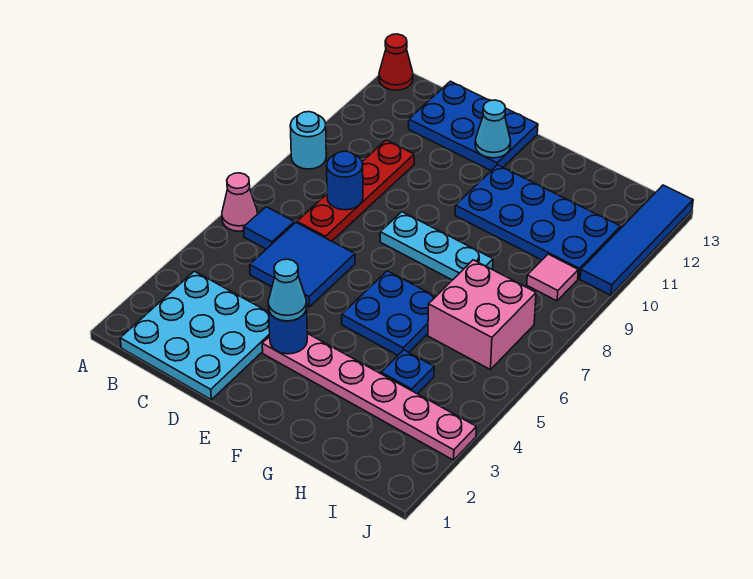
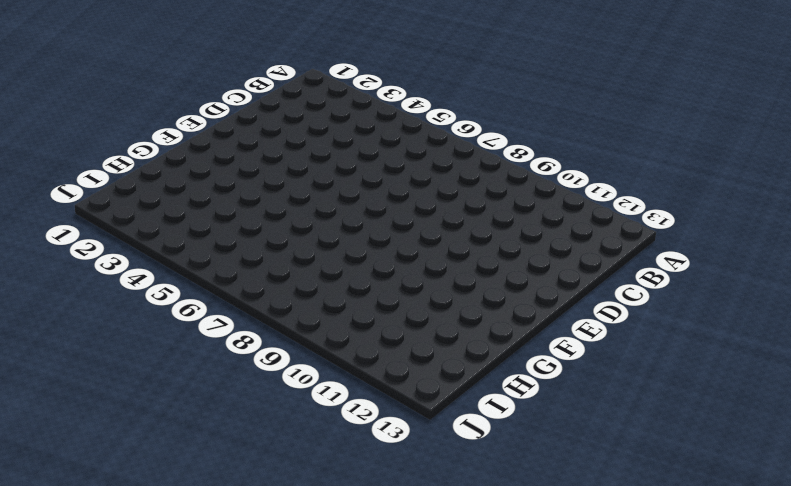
none -> pink cone A6 level 1
none -> cyan round brick A9 level 1
none -> red cone A13 level 1

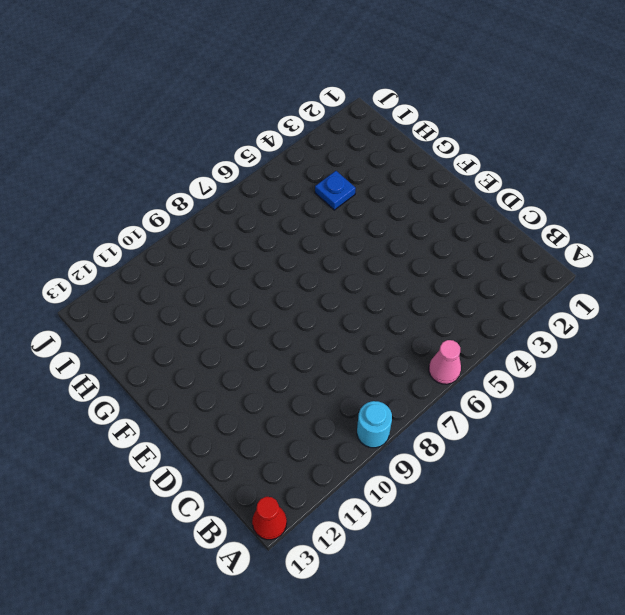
none -> cyan plate B1:D3 level 1
none -> blue tile B6 level 1
none -> blue tile C5:D6 level 1

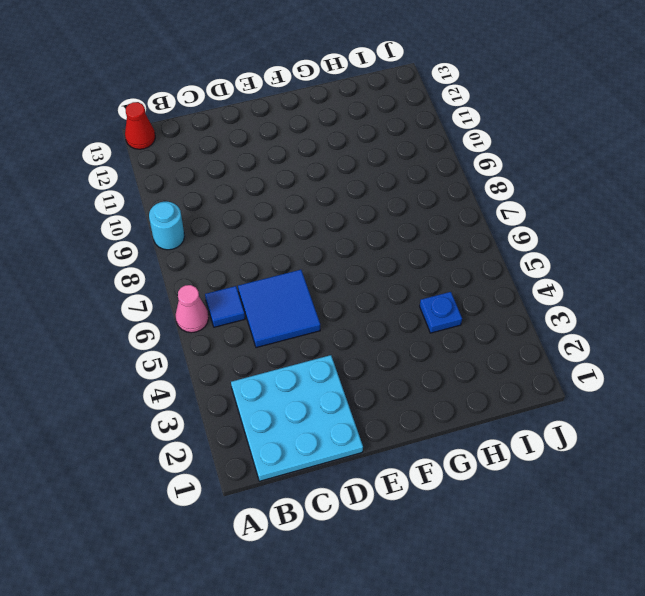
none -> red plate C7:C10 level 1
none -> blue plate C12:E13 level 1
none -> pink plate E3:J3 level 1

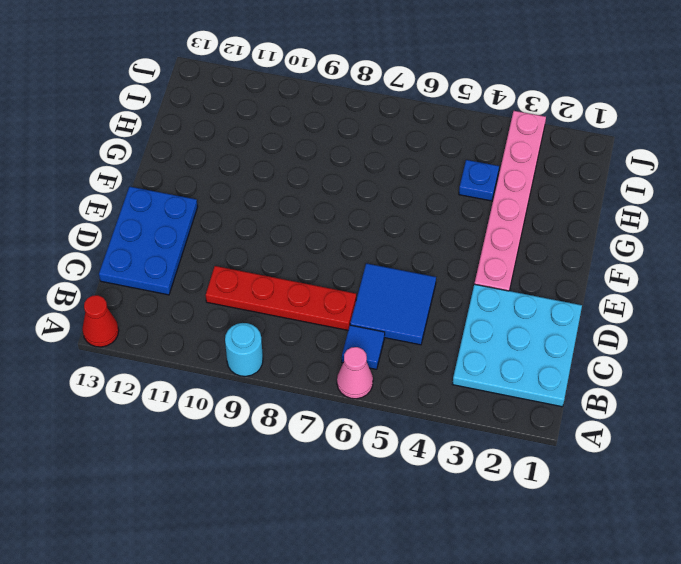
none -> cyan plate E8:G8 level 1
none -> blue plate F5:G6 level 1
none -> blue plate F10:I11 level 1

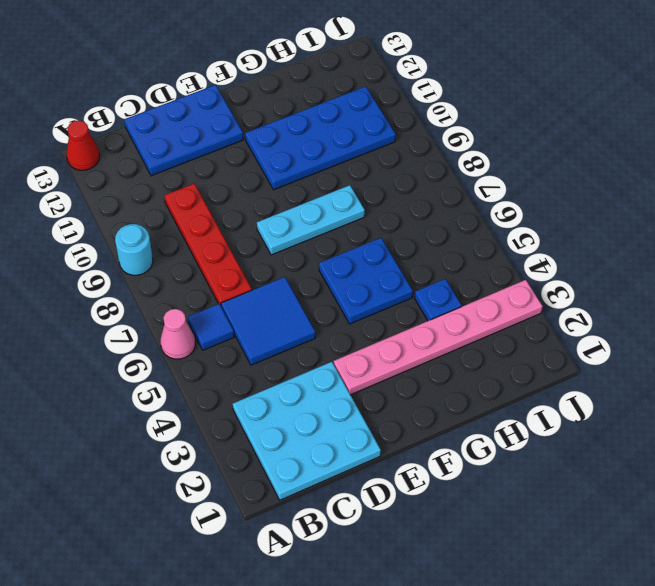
none -> pink brick H6:I7 level 1
none -> pink tile I9 level 1
none -> blue tile J10:J13 level 1

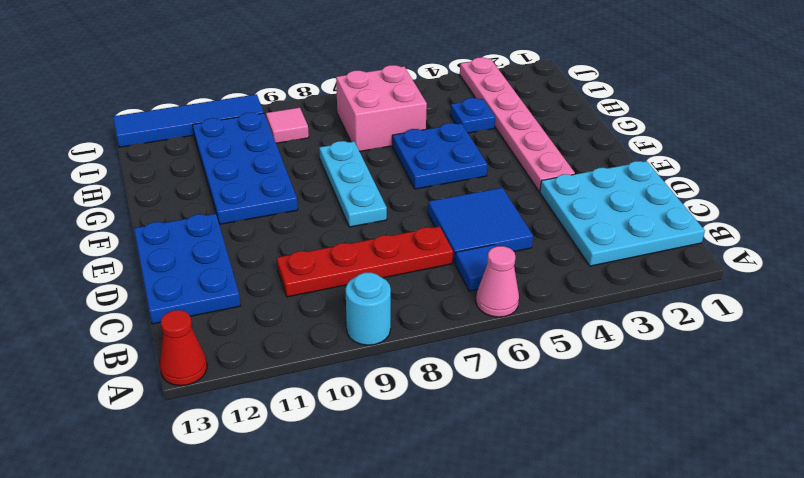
none -> blue round brick C8 level 2
none -> blue round brick E3 level 2
none -> cyan cone E12 level 2

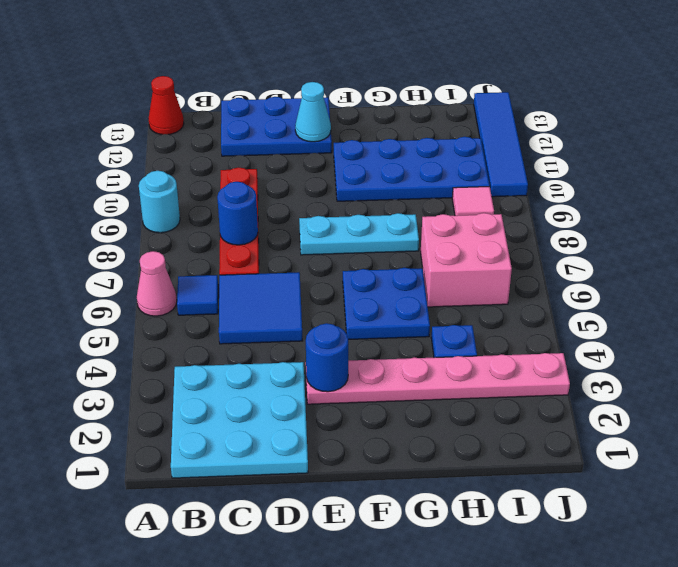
none -> cyan cone E3 level 3

